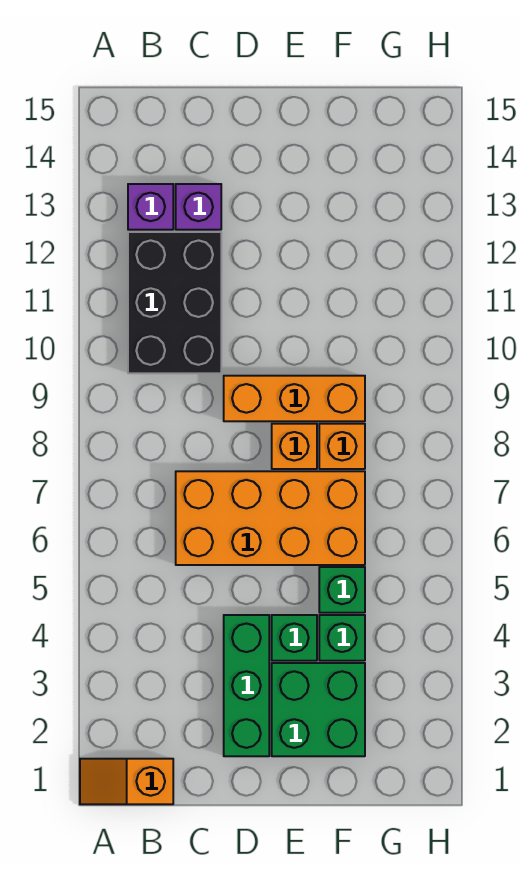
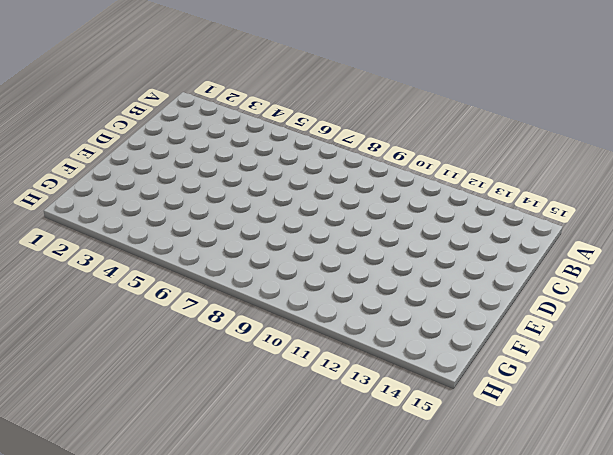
none -> orange slope A1:B1 level 1 top B
none -> black brick B10:C12 level 1
none -> purple brick B13 level 1

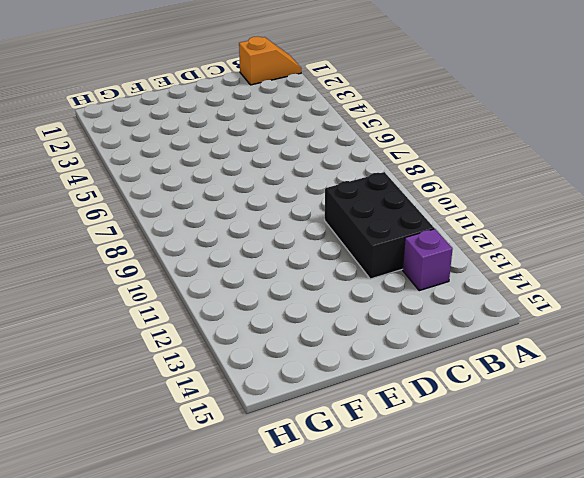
none -> orange brick C6:F7 level 1
none -> purple brick C13 level 1
none -> green brick D2:D4 level 1

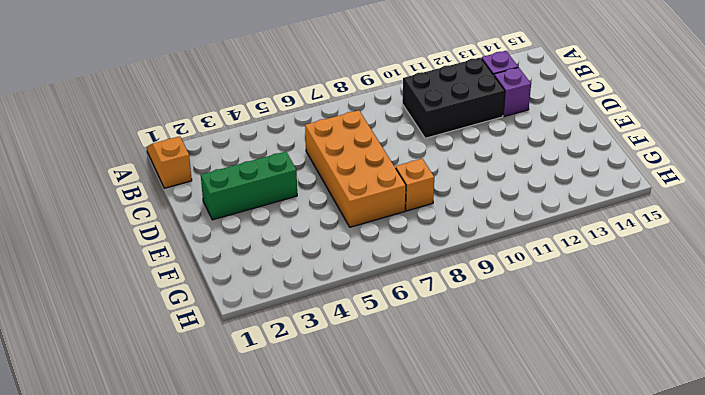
none -> orange brick D9:F9 level 1
none -> green brick E2:F3 level 1
none -> green brick E4 level 1

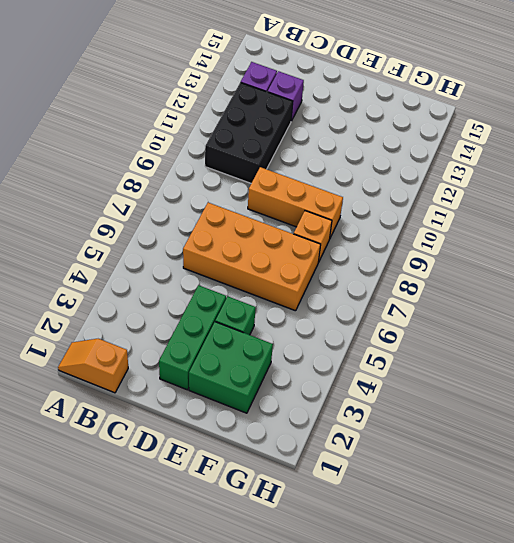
none -> orange brick E8 level 1
none -> green brick F4 level 1
none -> green brick F5 level 1

